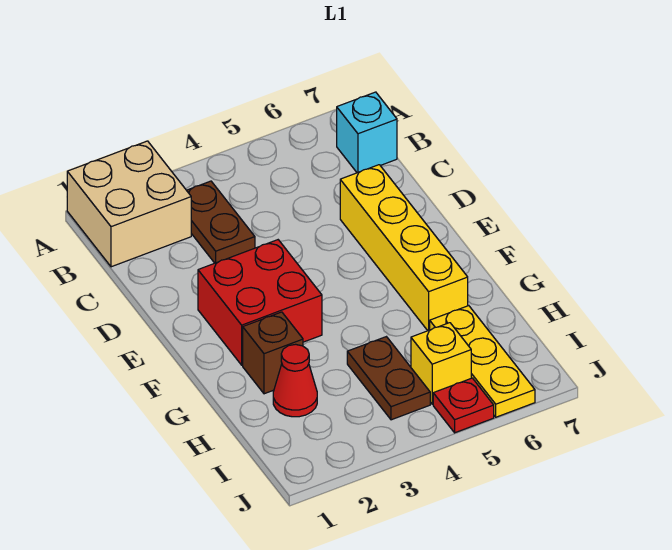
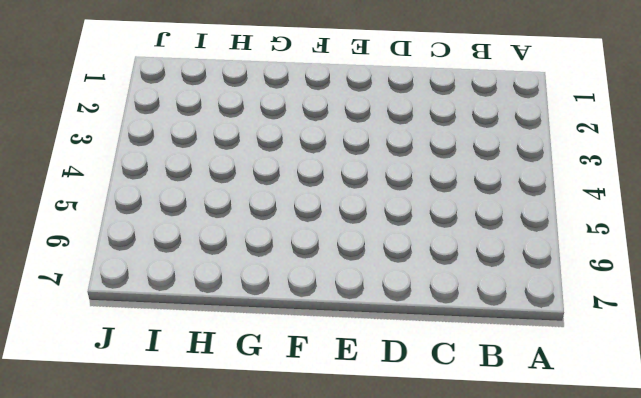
none -> tan brick A1:B2 level 1
none -> brown plate B3:C3 level 1

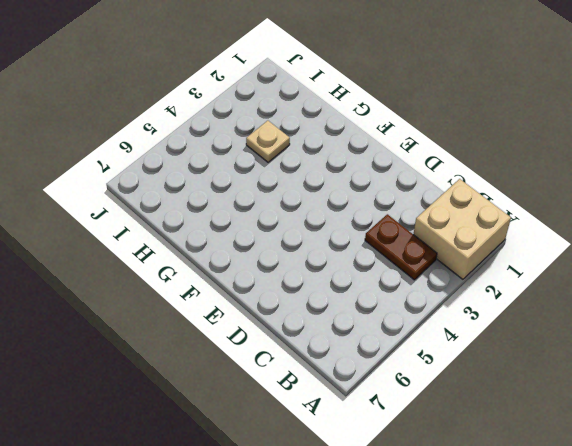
tan plate H3 level 1 -> none
none -> cyan brick B7 level 1
none -> yellow brick D6:G6 level 1

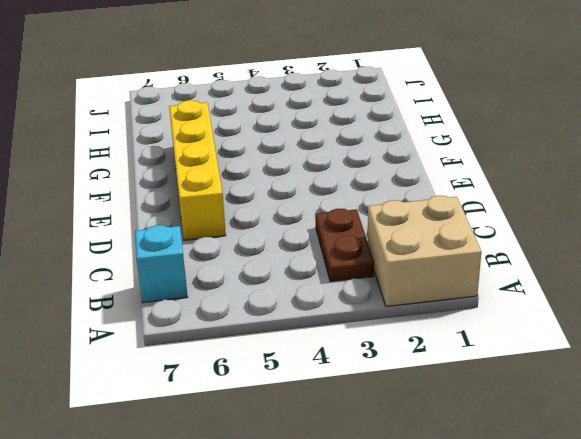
none -> red brick E2:F3 level 1
none -> brown brick G2 level 1

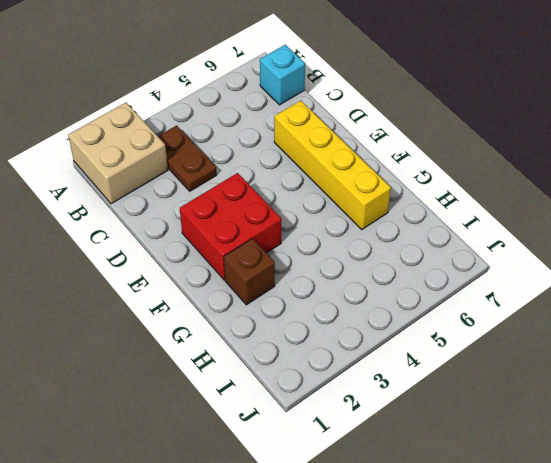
none -> red cone H2 level 1
none -> brown plate H4:I4 level 1

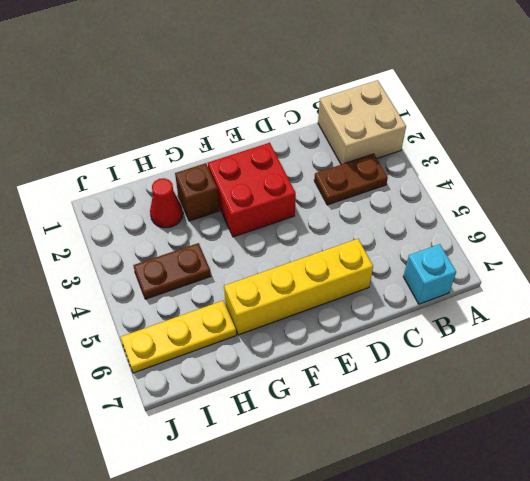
none -> yellow brick I5 level 1
none -> red plate J5 level 1

